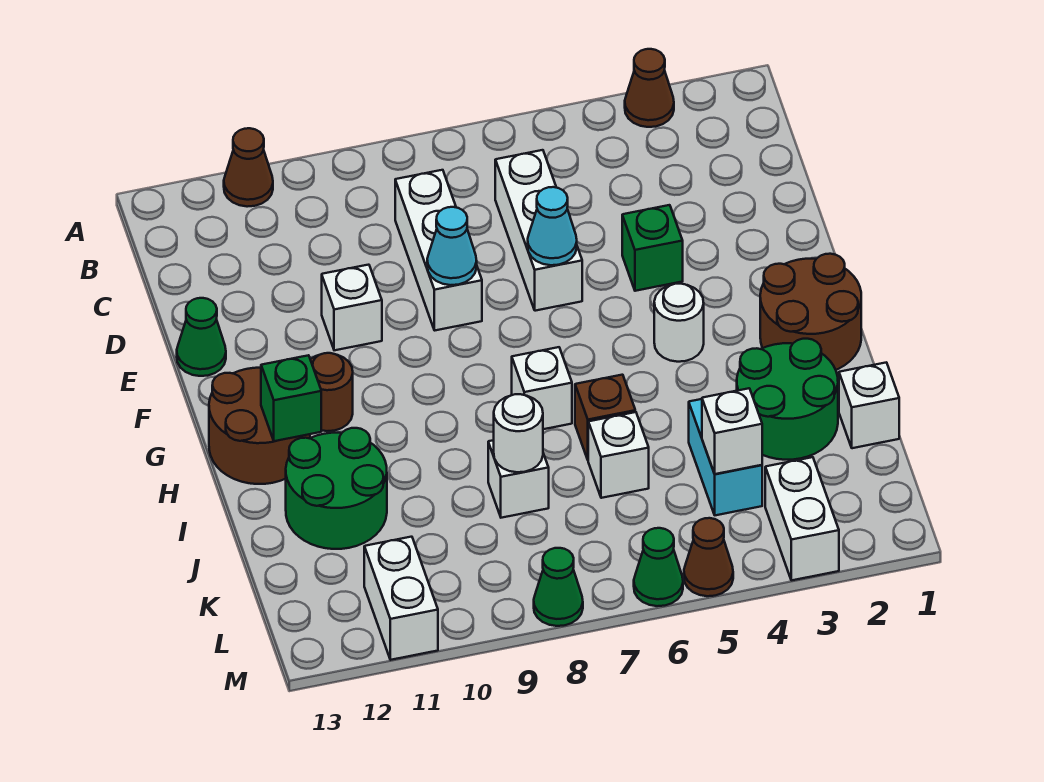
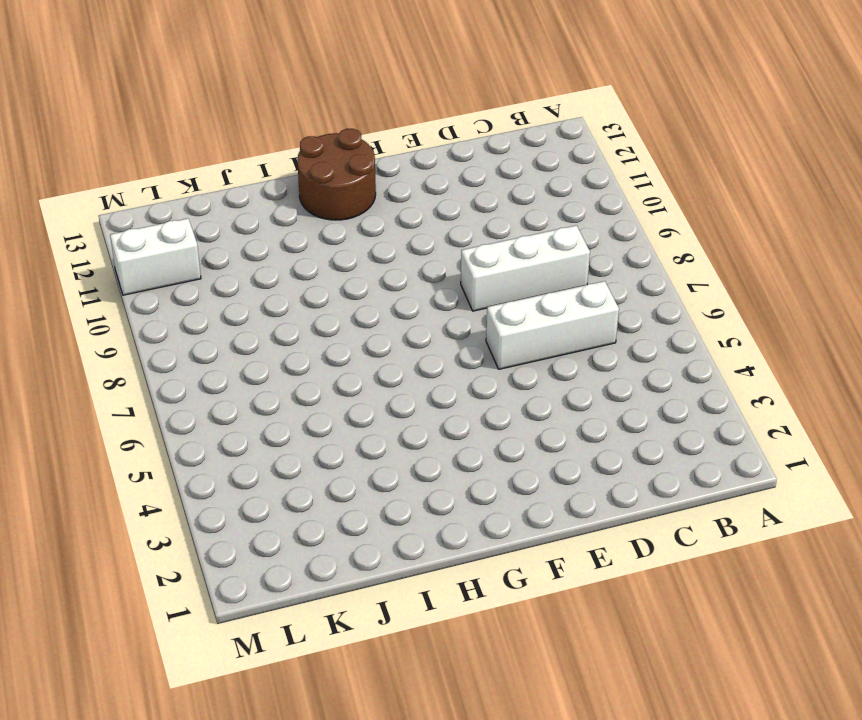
none -> brown cone A3 level 1
none -> brown cone A11 level 1
none -> green brick E4 level 1

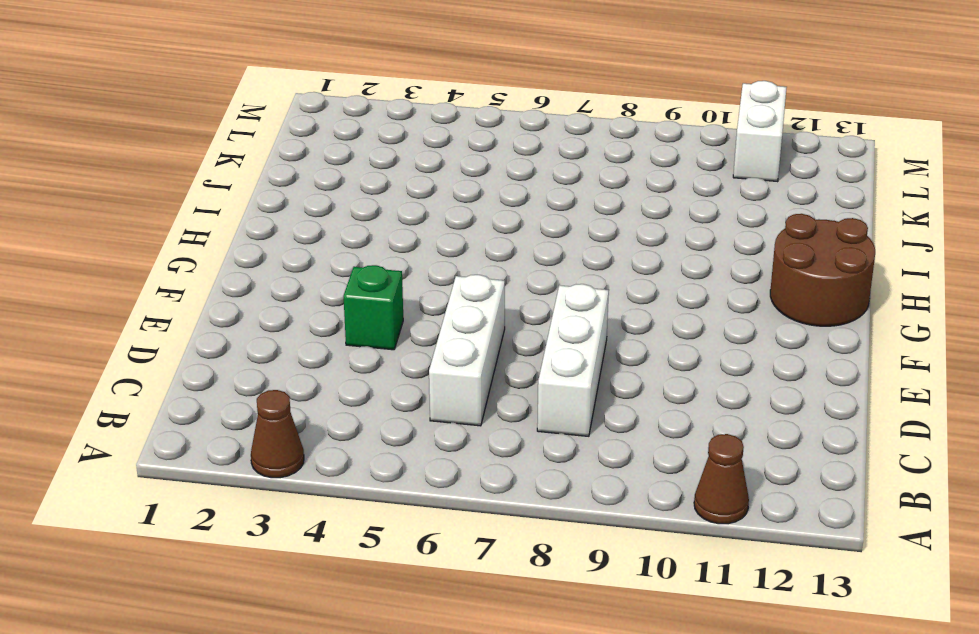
none -> white brick E10 level 1
none -> green cone E13 level 1
none -> brown round brick G1:H2 level 1

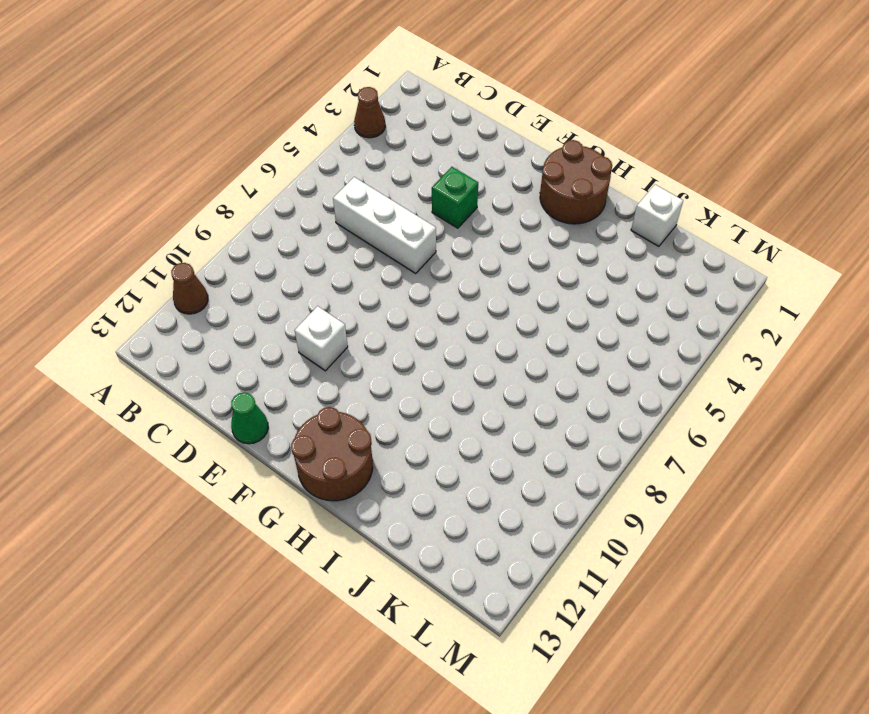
none -> white brick C8:E8 level 1
none -> white round brick G4 level 1
none -> brown round brick G11 level 1

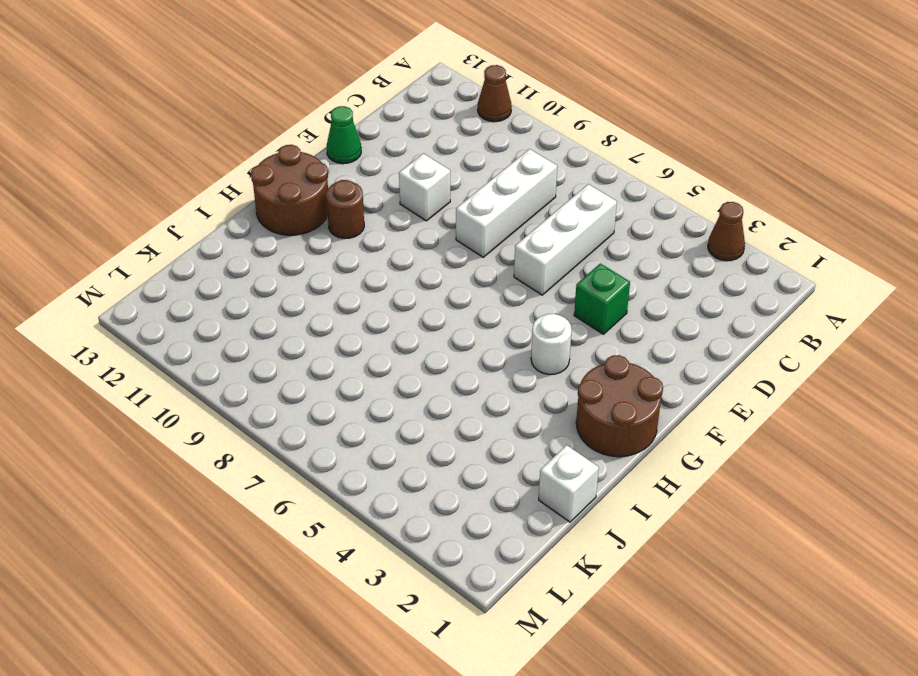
none -> white brick H7 level 1
none -> green round brick I2:J3 level 1
none -> brown brick I6 level 1

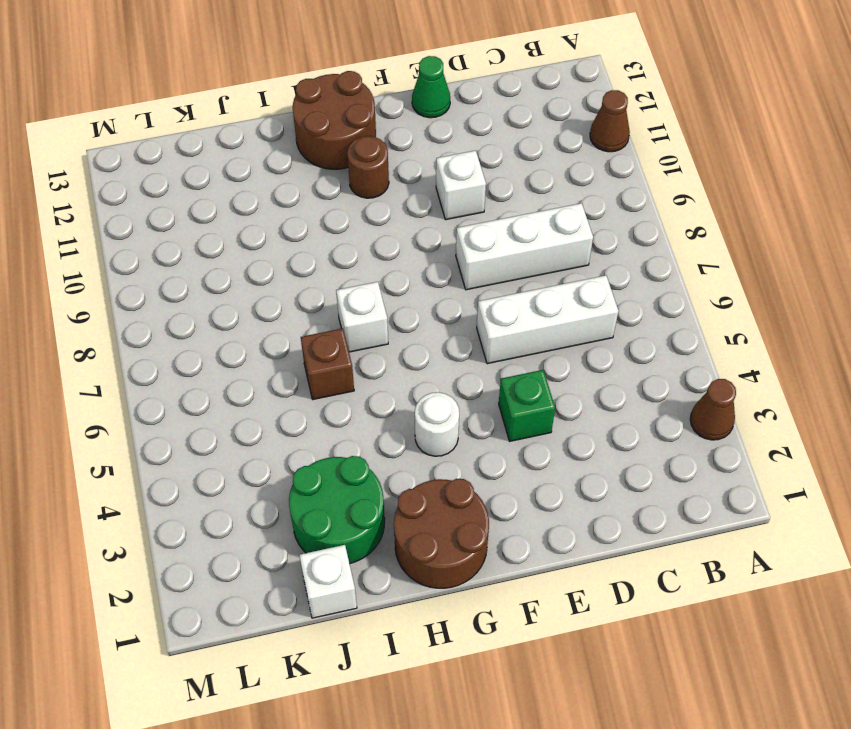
none -> green round brick I11:J12 level 1
none -> cyan brick J4:K4 level 1
none -> white brick J6 level 1

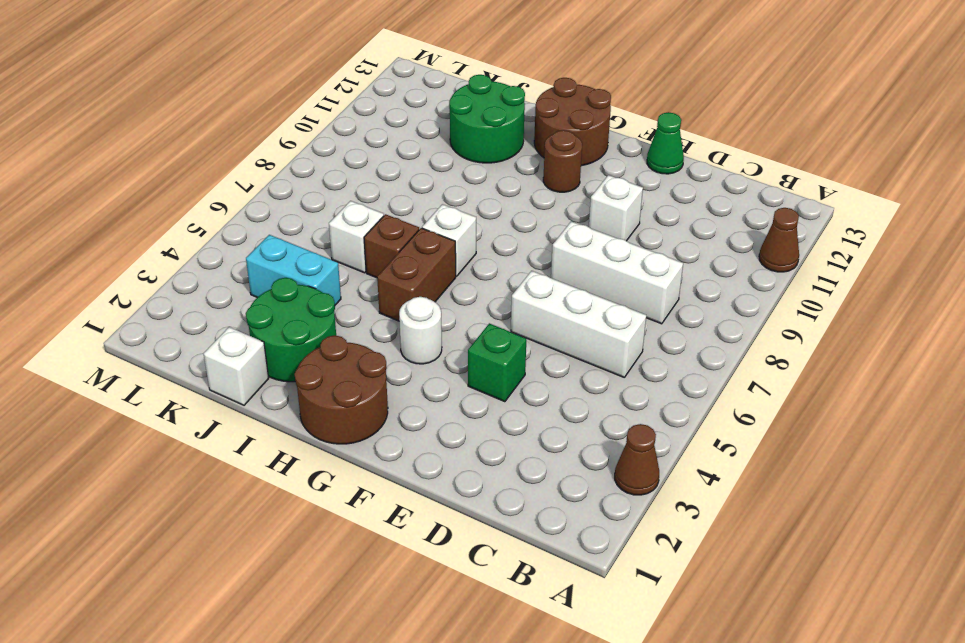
brown brick H5:H6 level 1 -> none
none -> white brick J8 level 1
none -> white brick L3:M3 level 1
none -> white brick L11:M11 level 1

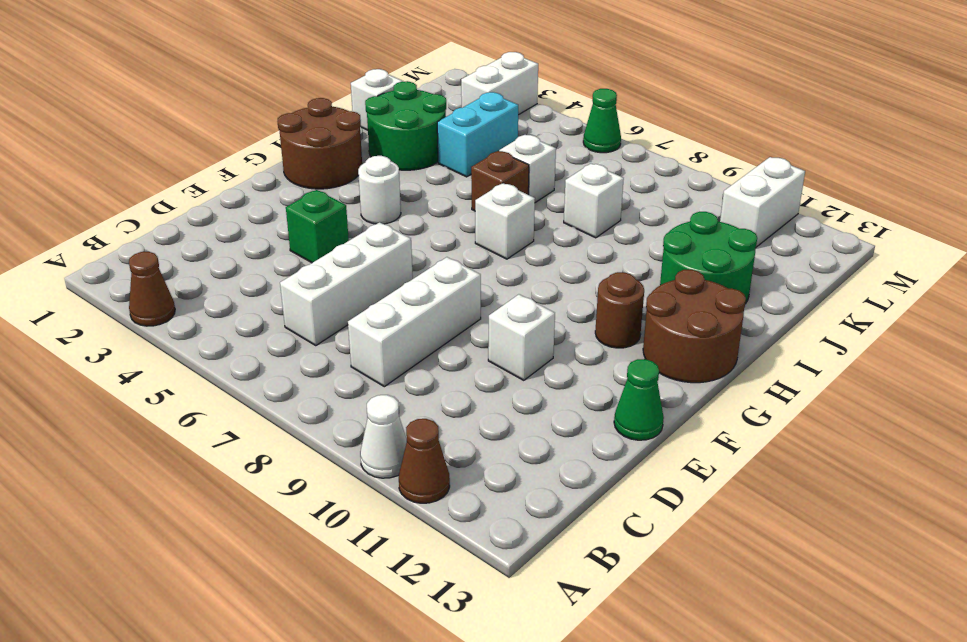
white cone A10 level 1 -> none
none -> brown cone M5 level 1
none -> green cone M8 level 1
none -> cyan cone E6 level 2

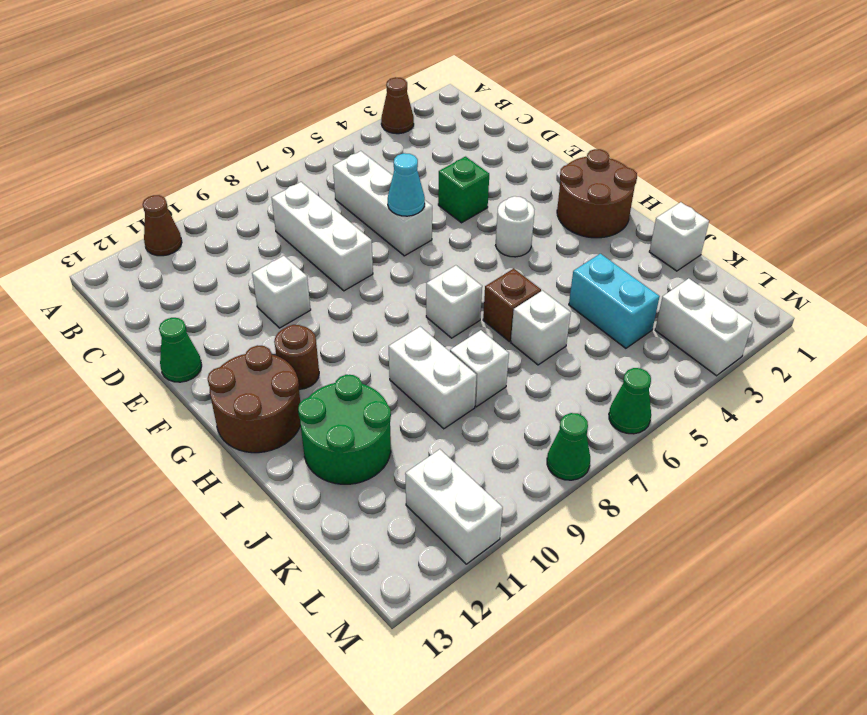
white brick I9:J9 level 1 -> none
none -> green round brick I2:J3 level 1
none -> brown cone M5 level 1
none -> cyan cone E8 level 2

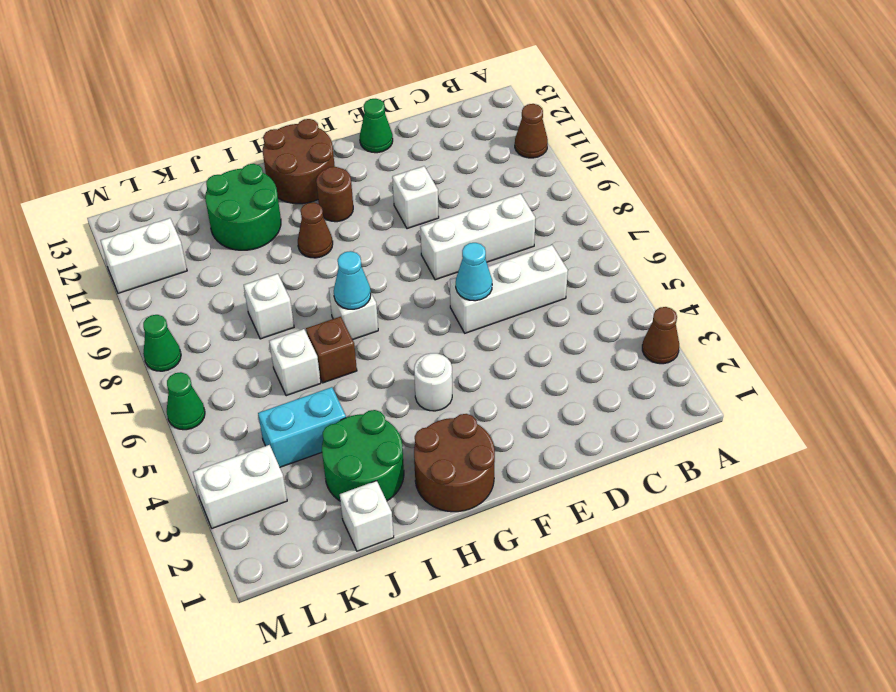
cyan cone H7 level 2 -> cyan cone E8 level 2
brown cone H10 level 1 -> brown cone M5 level 1
none -> green brick E4 level 1
none -> green brick H12 level 2
none -> white round brick J8 level 2

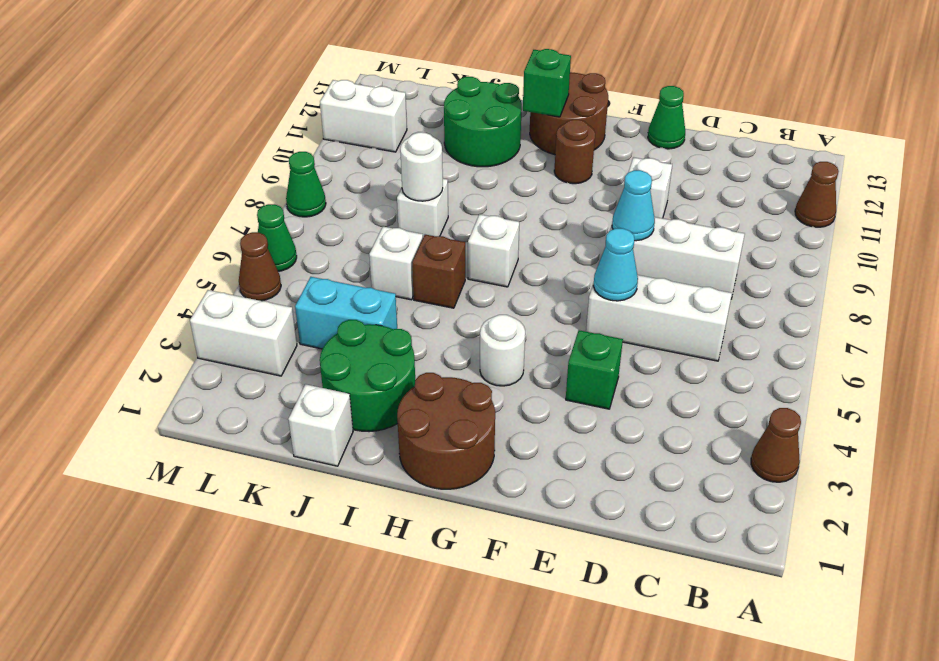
none -> white brick K4 level 2

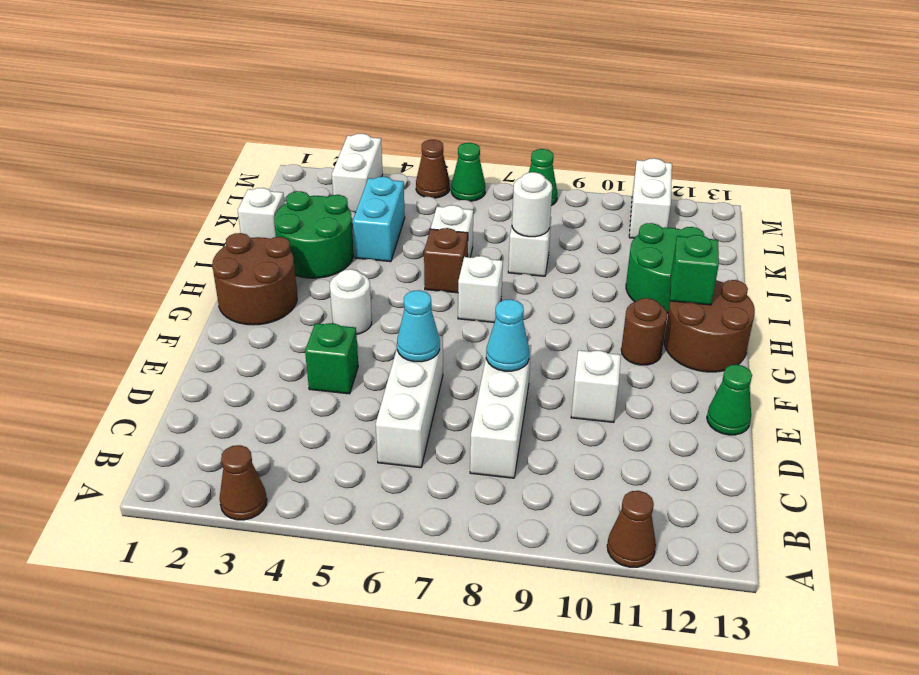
none -> white brick K4 level 2

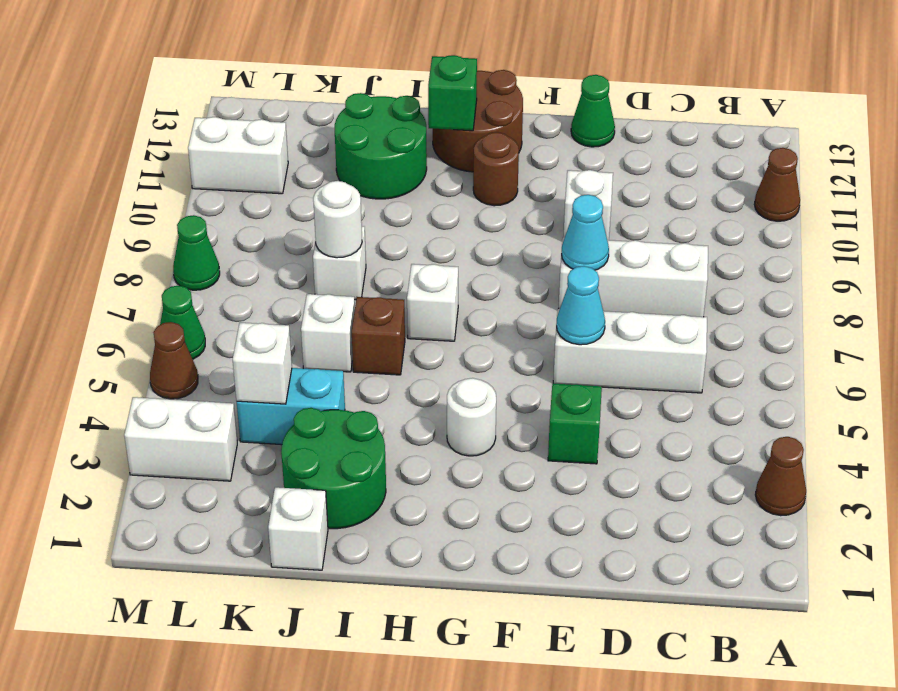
none -> brown round brick G1:H2 level 1

